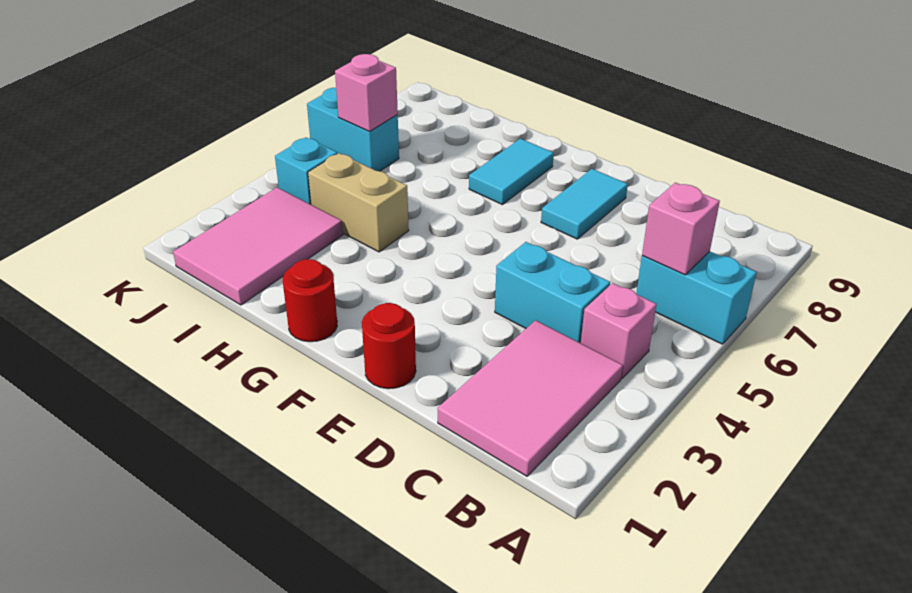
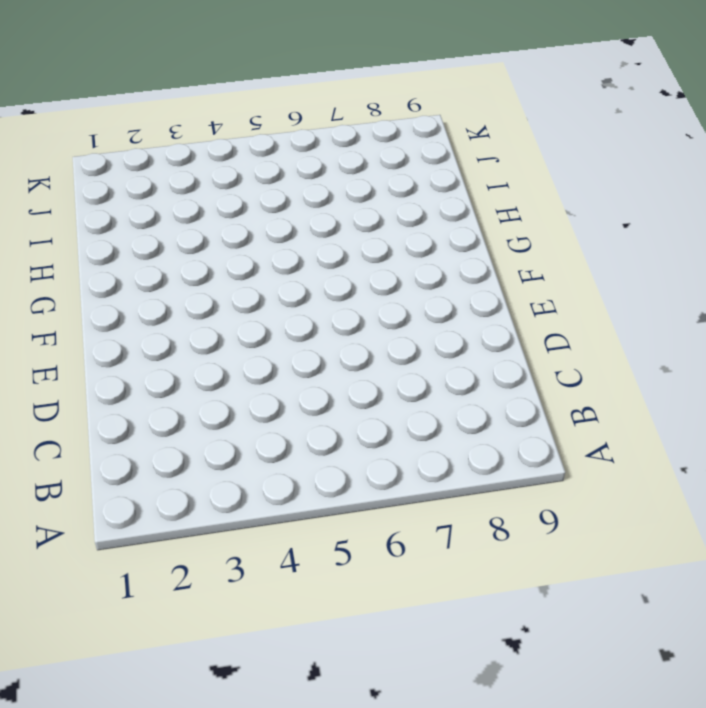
none -> cyan brick A6:B6 level 1
none -> pink tile B1:C3 level 1
none -> pink brick B4 level 1

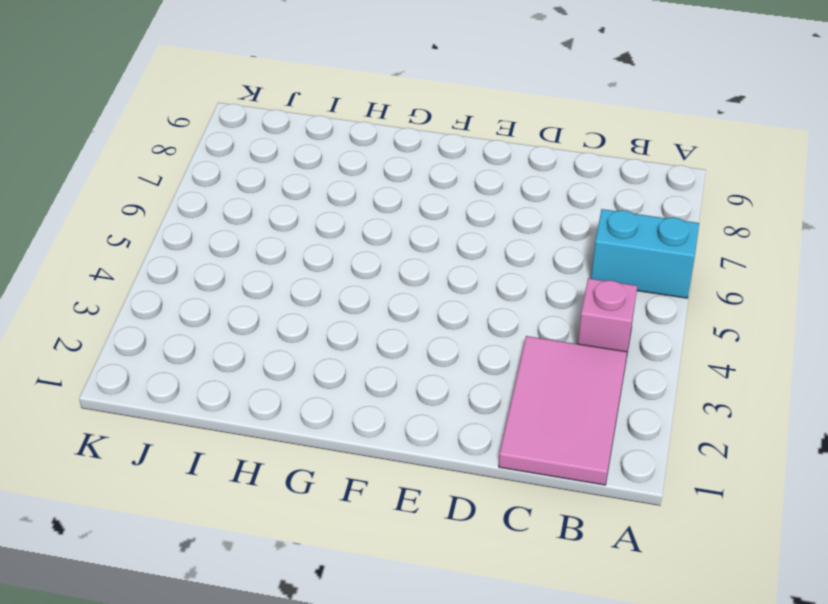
none -> cyan brick C4:D4 level 1
none -> red round brick E1 level 1
none -> cyan tile E7:E8 level 1

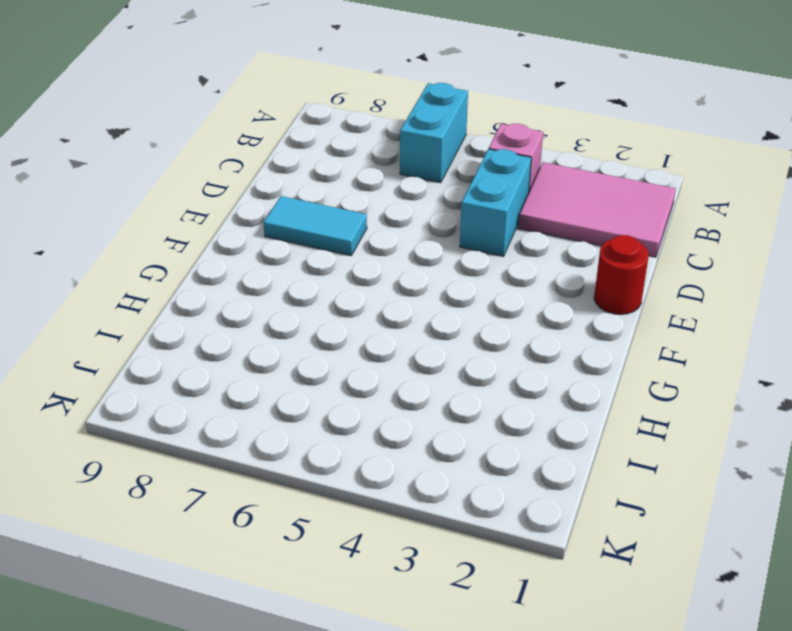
none -> red round brick G1 level 1
none -> cyan tile G7:G8 level 1
none -> tan brick H4:I4 level 1

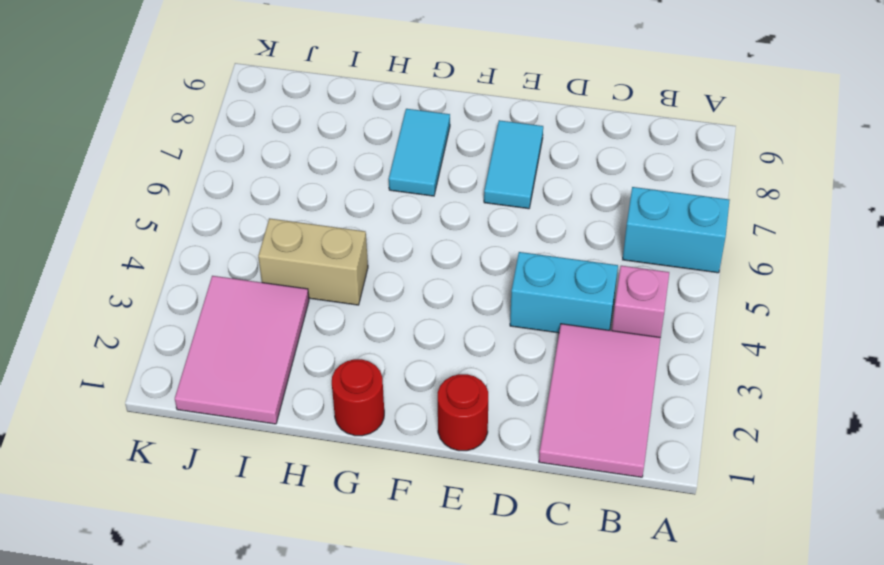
none -> cyan brick J4 level 1
none -> cyan brick J6:K6 level 1
none -> pink brick B6 level 2

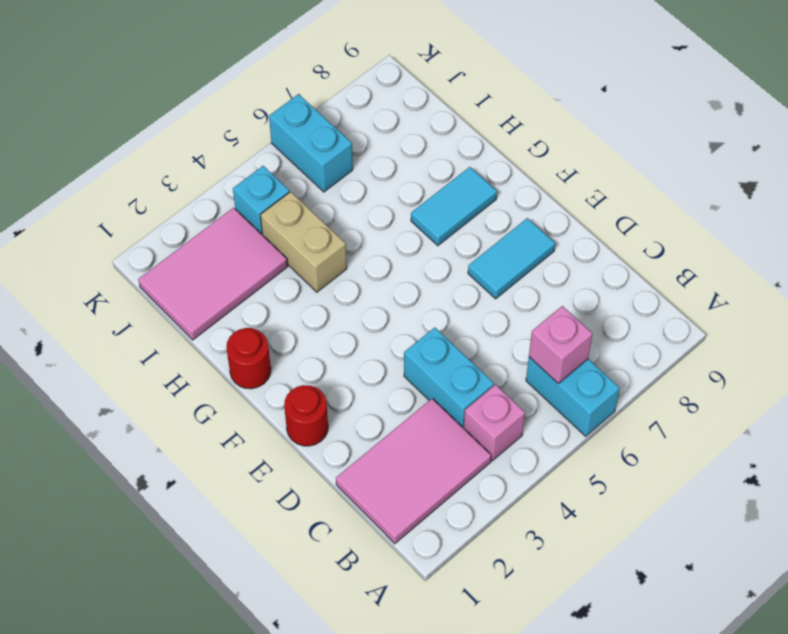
none -> pink brick J6 level 2

